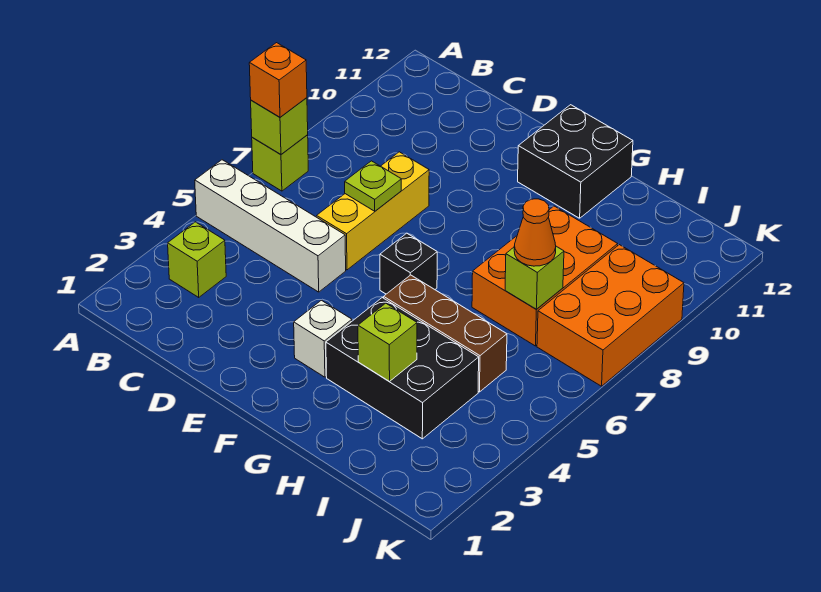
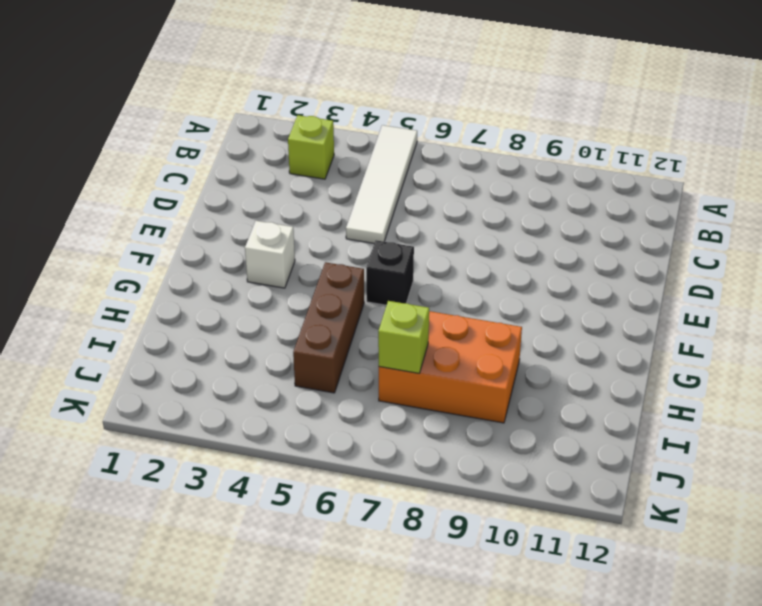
white tile A5:D5 level 1 -> white brick A5:D5 level 1
none -> lime brick A7 level 1
none -> yellow brick D6:D8 level 1
none -> black brick F11:G12 level 1

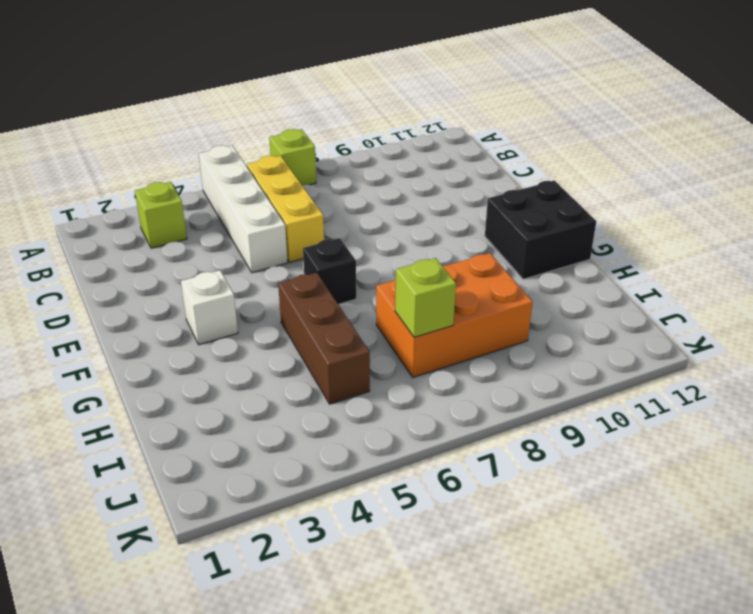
yellow brick B6:D6 level 1 -> yellow brick D6:D8 level 1
none -> black brick G3:I4 level 1
none -> orange brick J7:K9 level 1
none -> lime brick A7 level 2

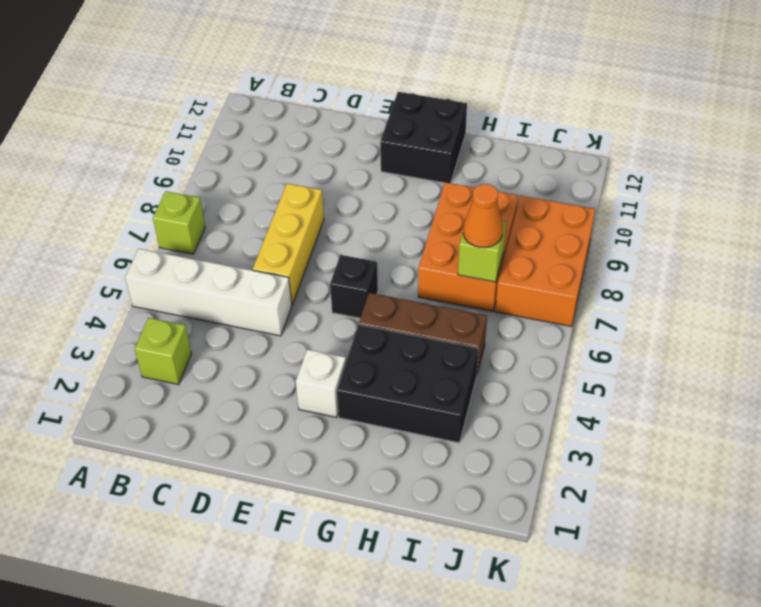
none -> lime brick A7 level 2
none -> lime plate D7 level 2
none -> lime brick H3 level 2

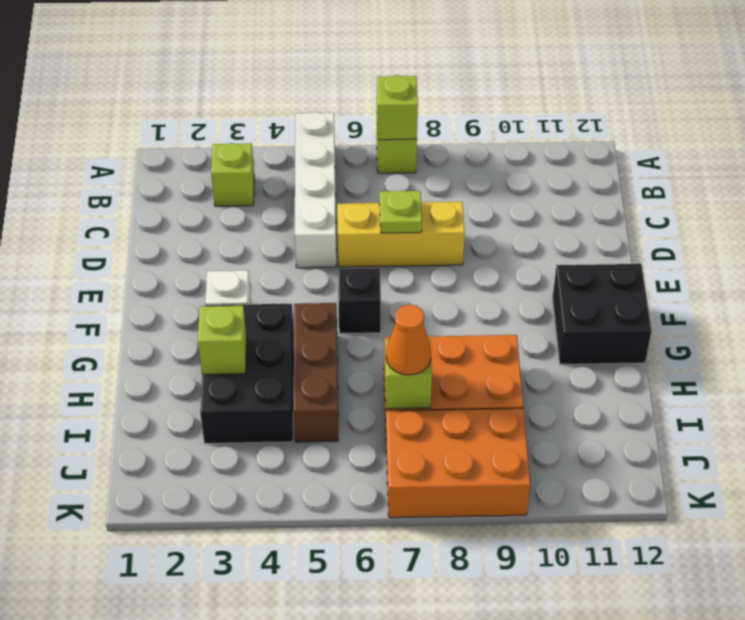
none -> orange brick A7 level 3

